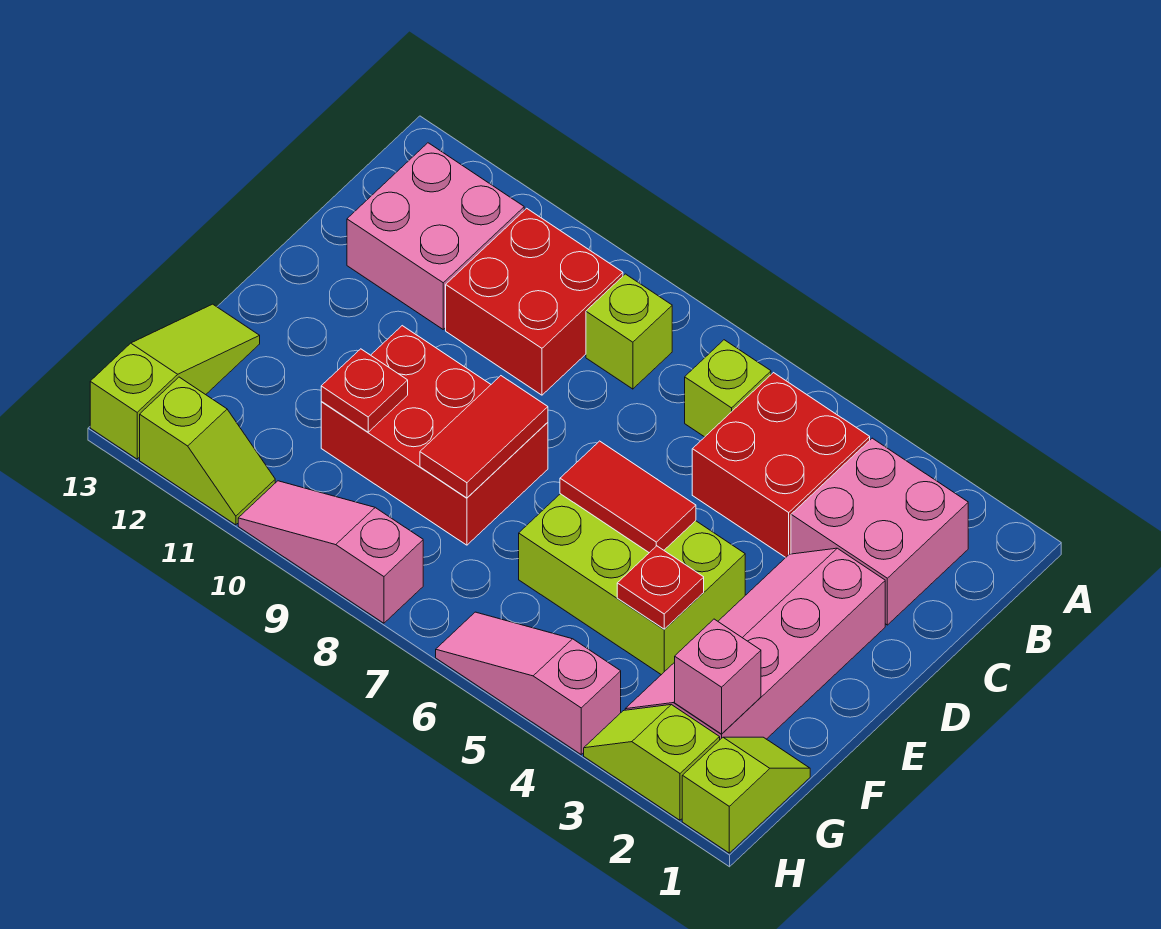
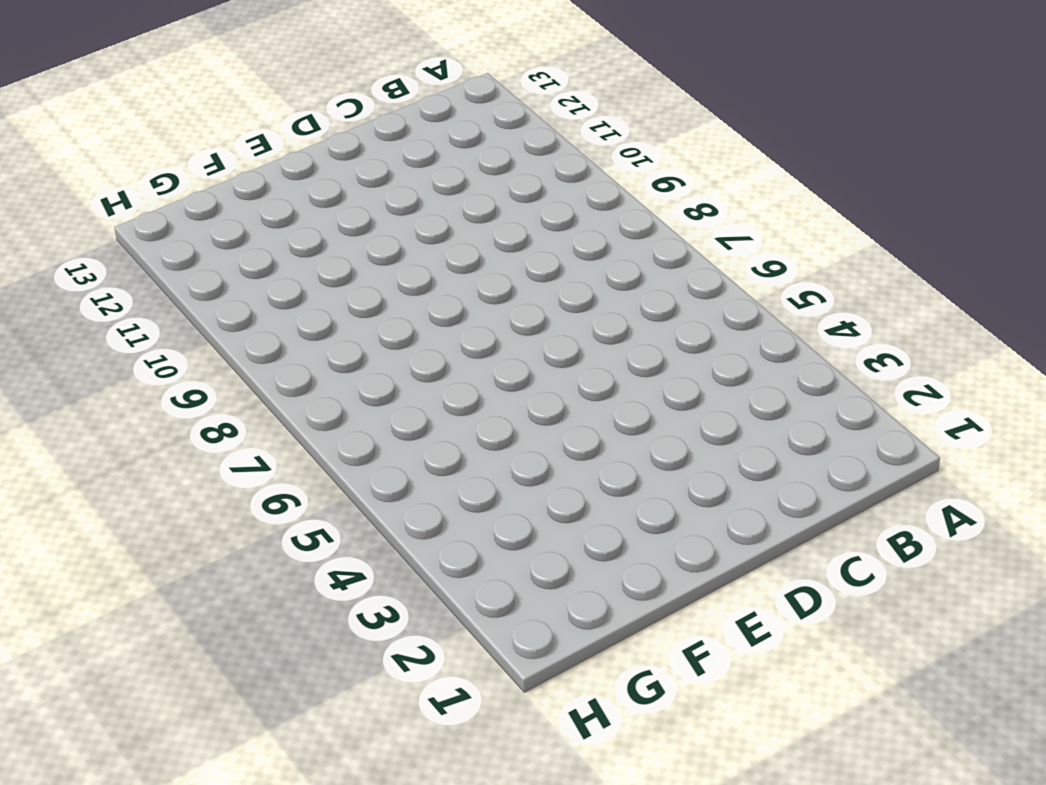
none -> pink brick B2:C3 level 1
none -> red brick B4:C5 level 1
none -> lime brick B6 level 1

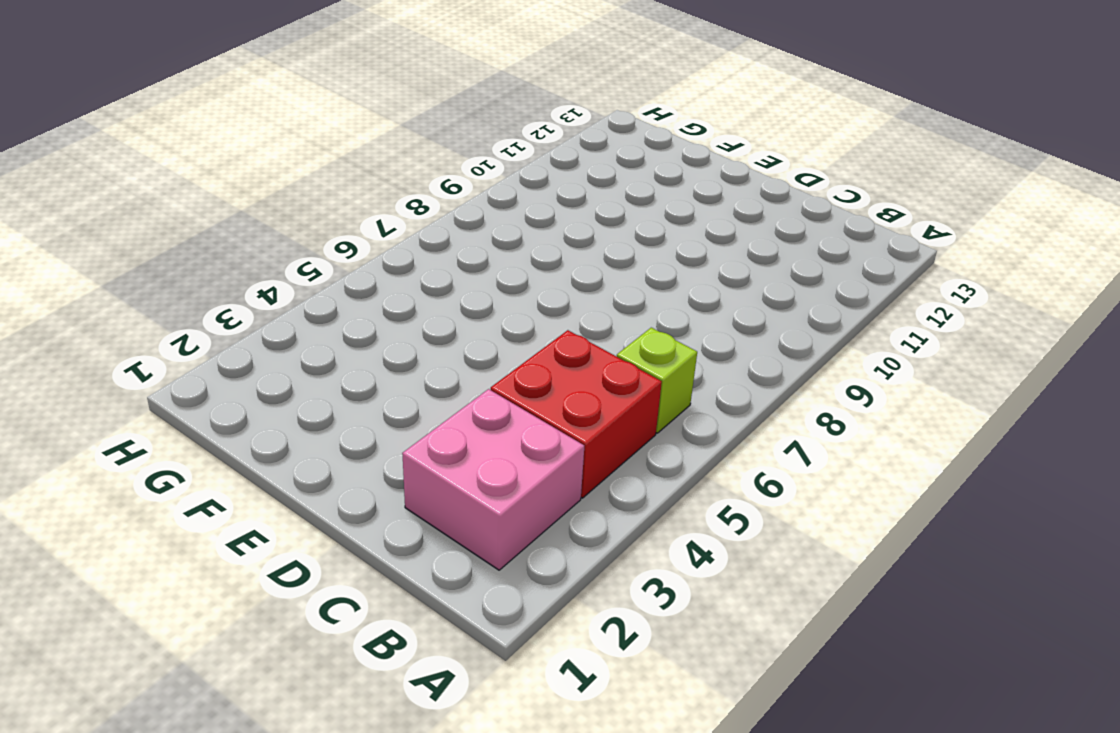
none -> lime brick B8 level 1
none -> red brick B9:C10 level 1
none -> pink brick B11:C12 level 1

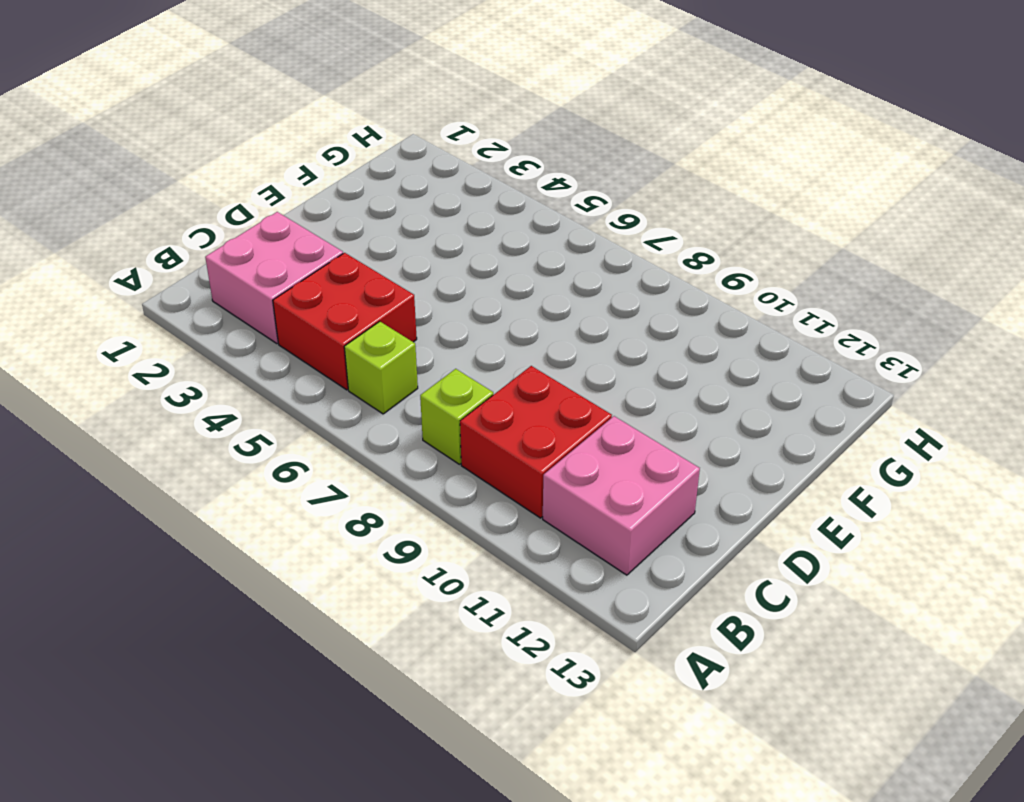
none -> pink slope D2:G3 level 1 top 2
none -> lime brick E4:F6 level 1
none -> red brick E8:F10 level 1

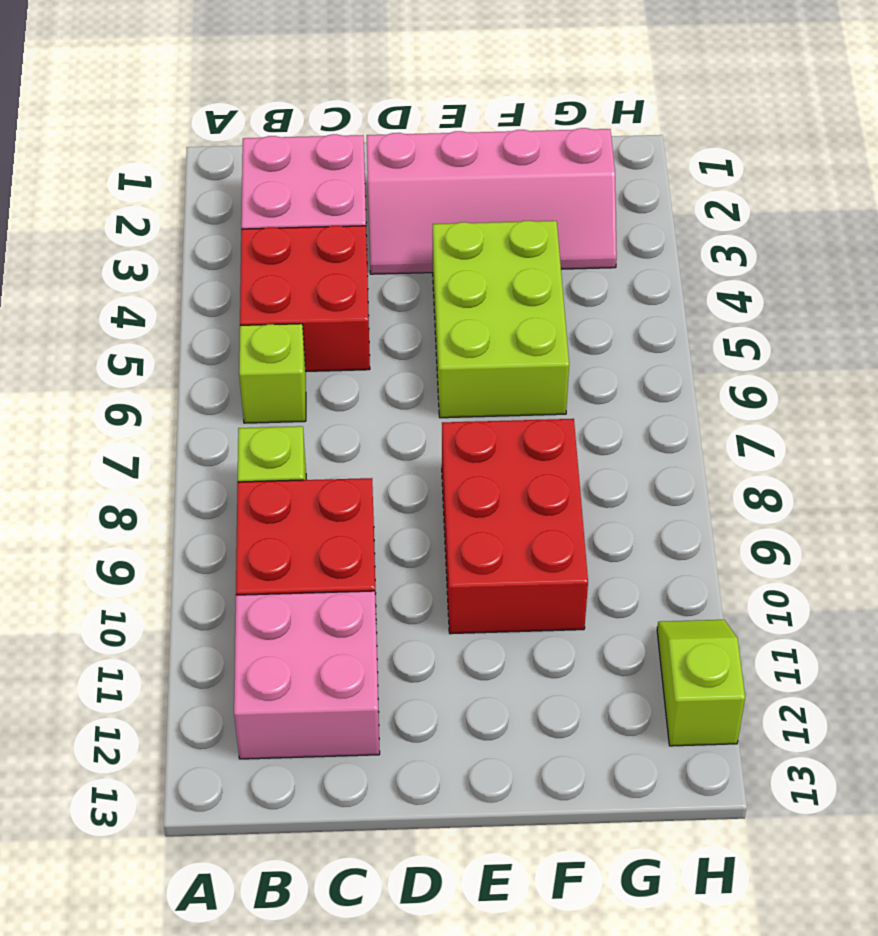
none -> lime slope F13:H13 level 1 top H
none -> lime slope G1:H1 level 1 top H
none -> lime slope H2:H3 level 1 top 2

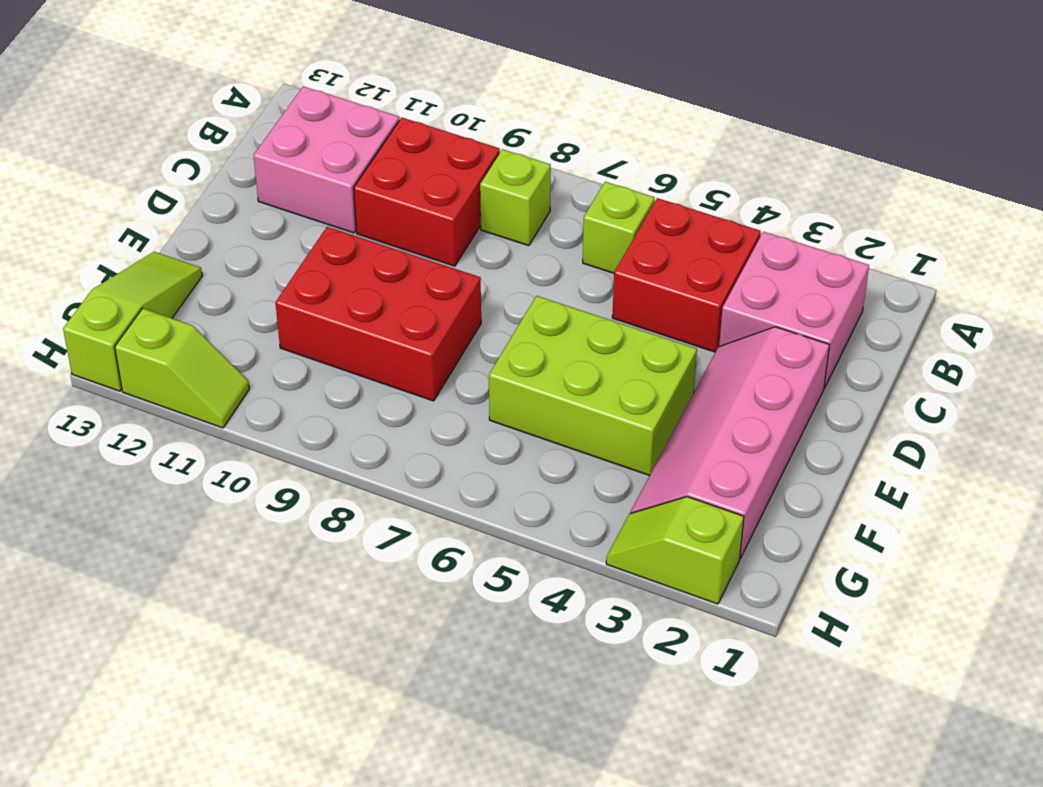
none -> lime slope G1:H1 level 1 top H
none -> pink slope H4:H6 level 1 top 4
none -> pink slope H8:H10 level 1 top 8

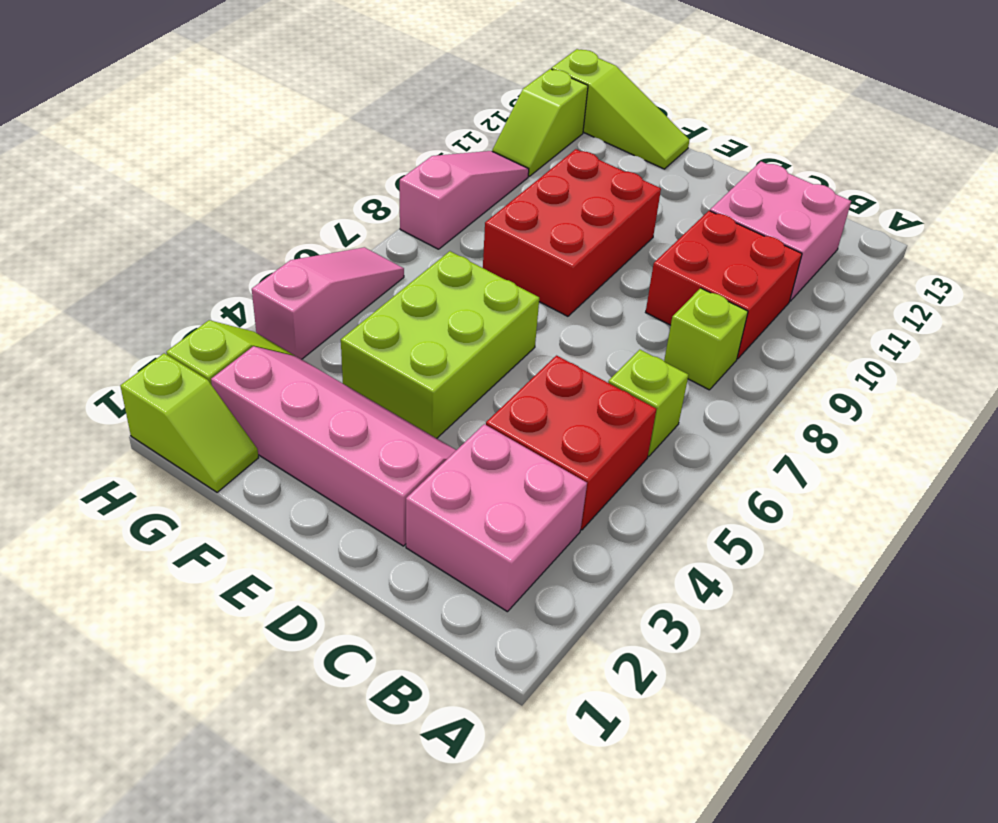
none -> red tile E5:E6 level 2
none -> red tile E8:F8 level 2
none -> red plate F4 level 2

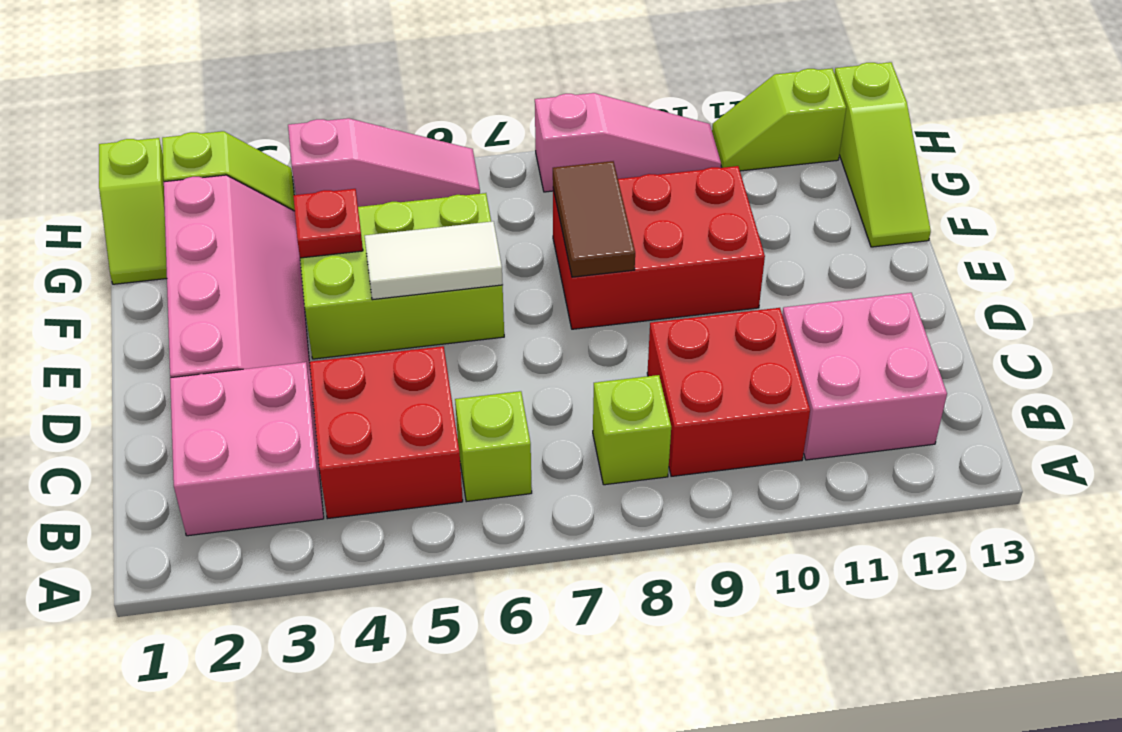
white tile E5:E6 level 2 -> red tile E5:E6 level 2
brown tile E8:F8 level 2 -> red tile E8:F8 level 2
none -> red plate F10 level 2
none -> pink brick G2 level 2

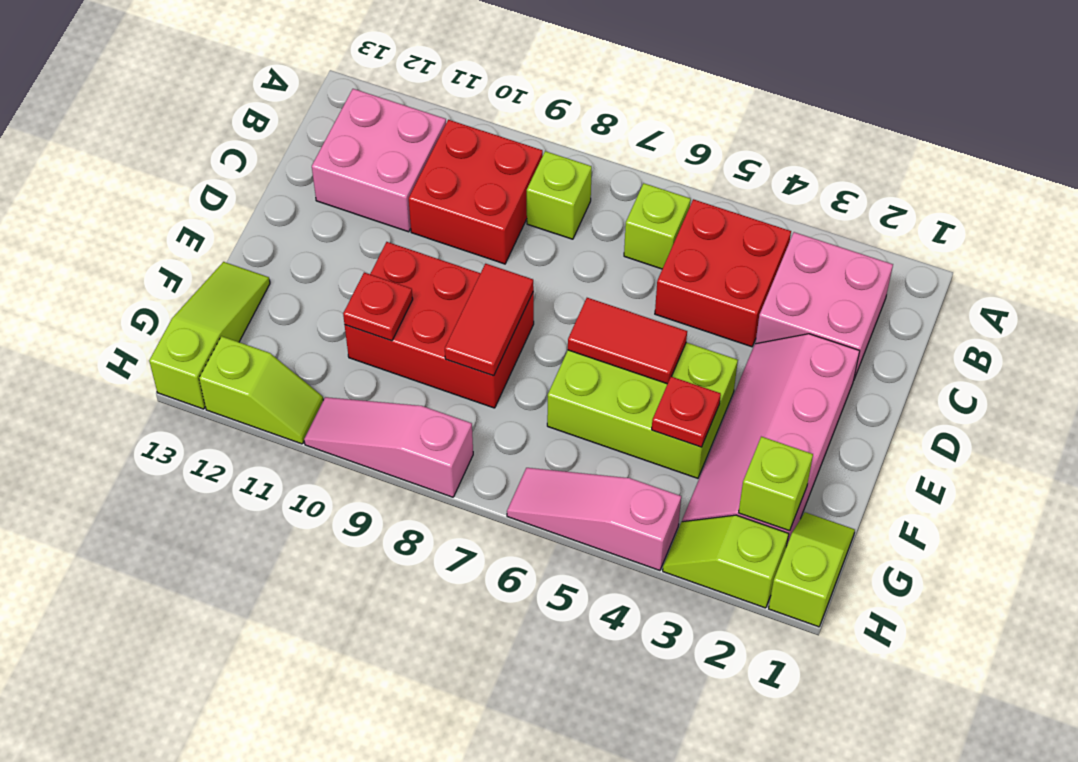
lime brick G2 level 2 -> pink brick G2 level 2

